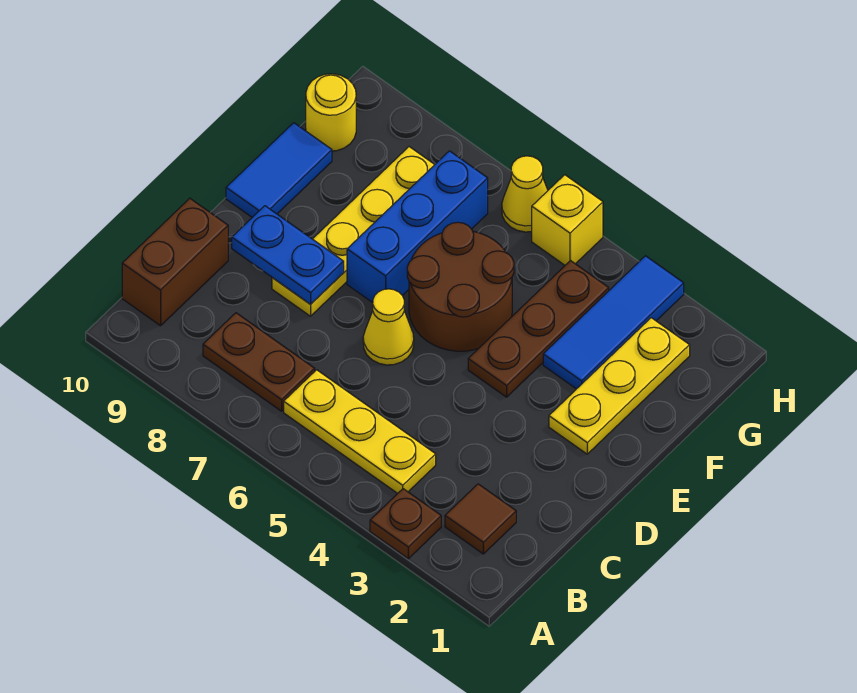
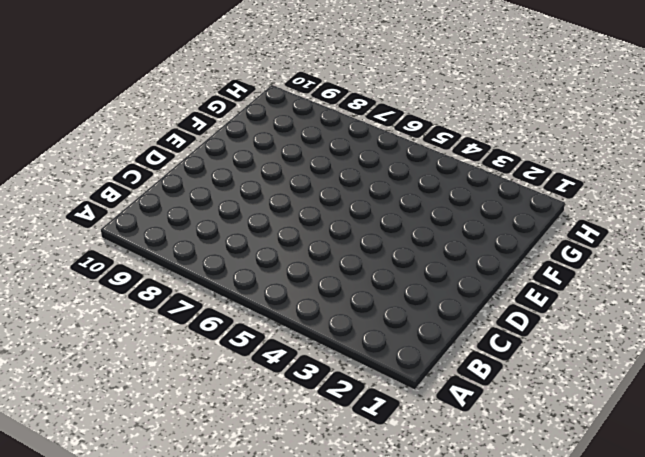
none -> brown plate A3 level 1
none -> brown tile B2 level 1
none -> yellow plate B4:B6 level 1

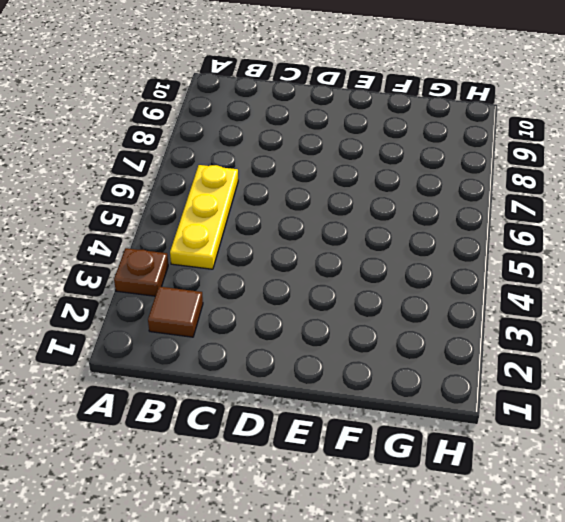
none -> brown plate B7:B8 level 1
none -> brown brick B10:C10 level 1
none -> yellow cone D6 level 1

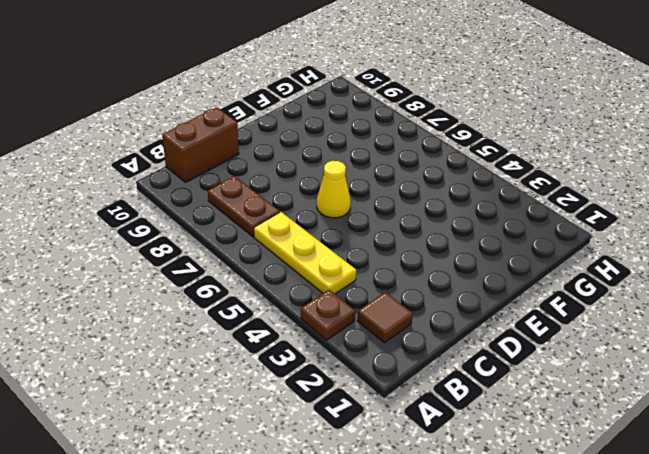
none -> yellow plate D8:G8 level 1
none -> yellow plate E2:G2 level 1
none -> brown plate E4:G4 level 1

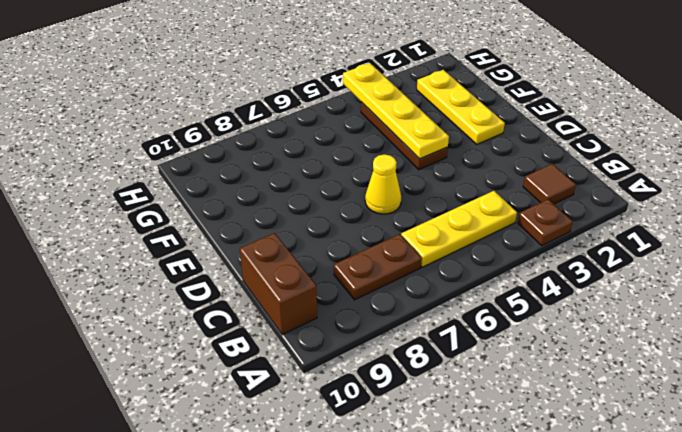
yellow plate E4:H4 level 2 -> yellow plate D8:G8 level 1
none -> brown round brick E5:F6 level 1
none -> blue brick E7:G7 level 1
none -> blue tile E10:F10 level 1

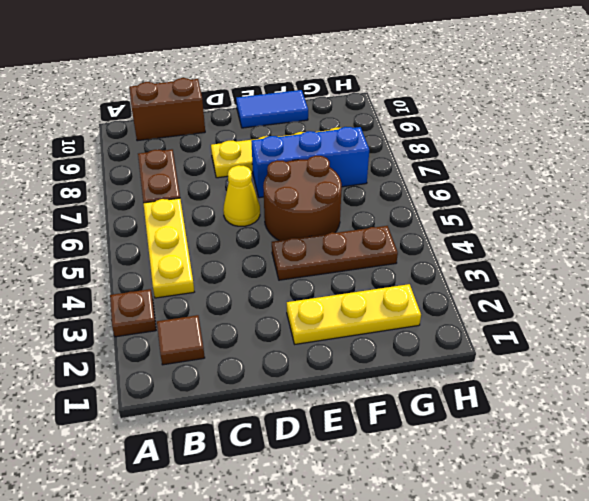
none -> blue tile F3:H3 level 1
none -> yellow round brick G10 level 1
none -> yellow brick H5 level 1

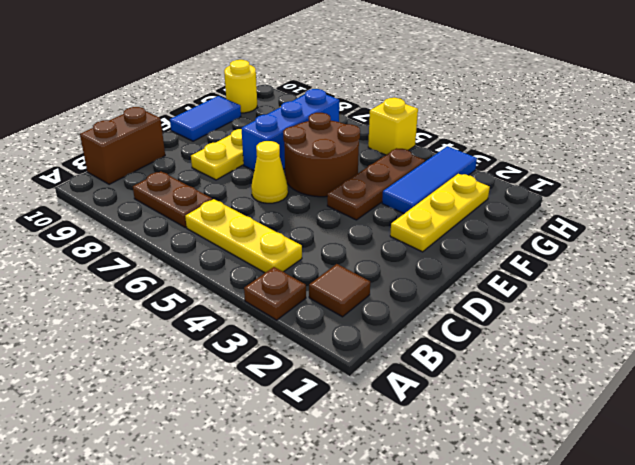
none -> yellow cone H6 level 1
none -> blue plate D8:D9 level 2

